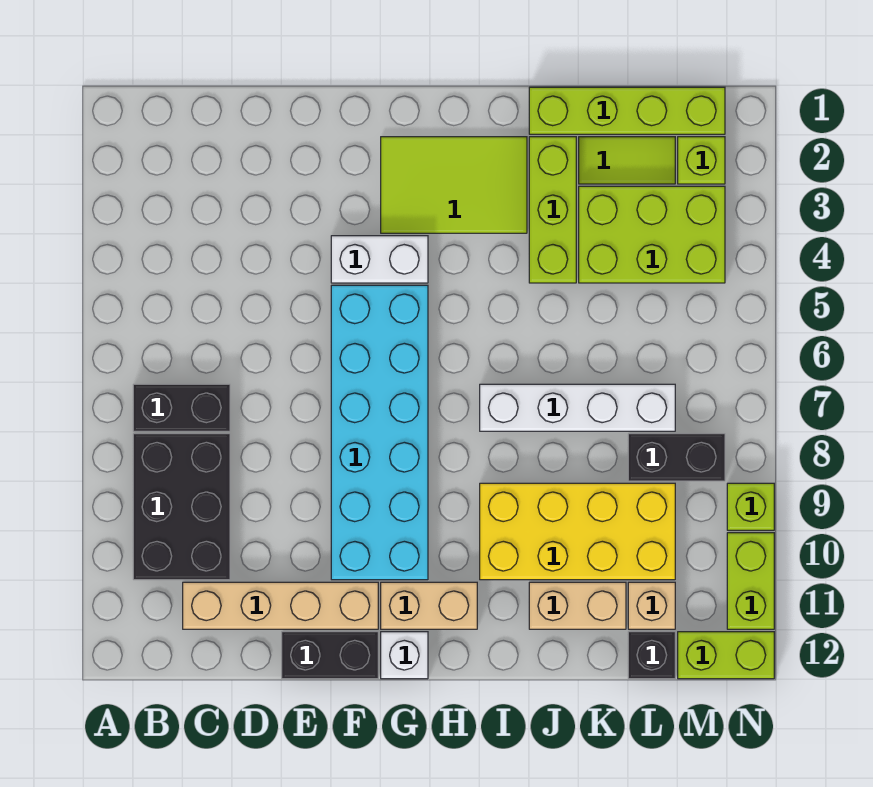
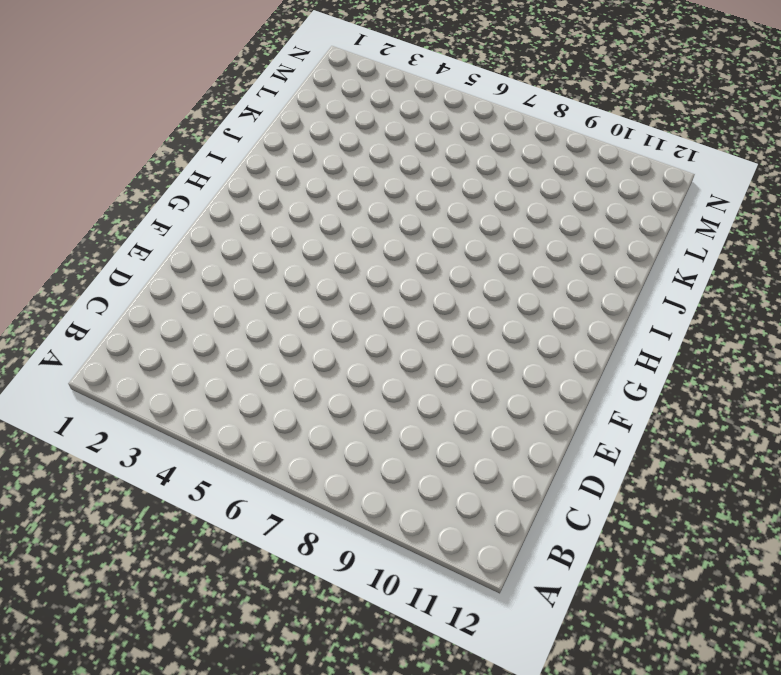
none -> black brick B7:C7 level 1
none -> black brick B8:C10 level 1
none -> tan brick C11:F11 level 1

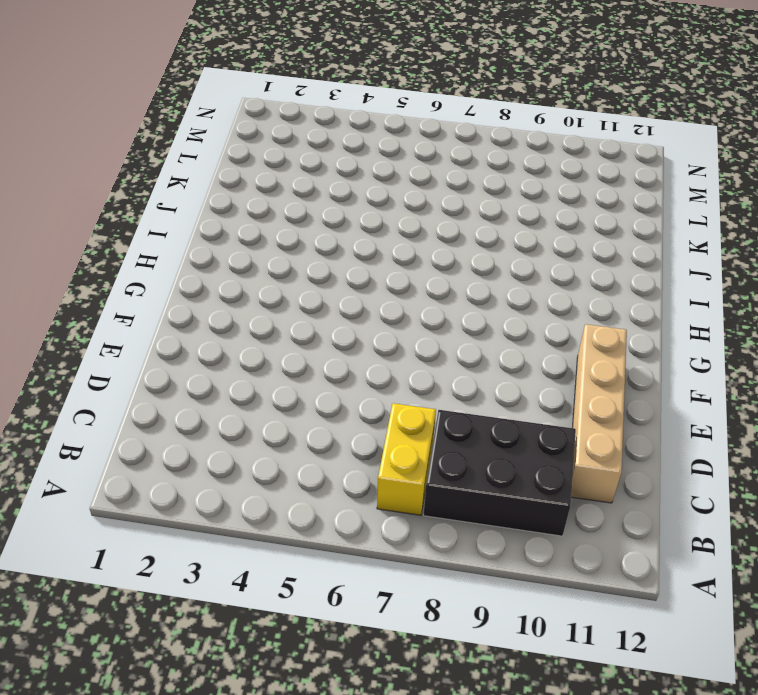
yellow brick B7:C7 level 1 -> black brick B7:C7 level 1
none -> black brick E12:F12 level 1
none -> white brick F4:G4 level 1
none -> cyan brick F5:G10 level 1

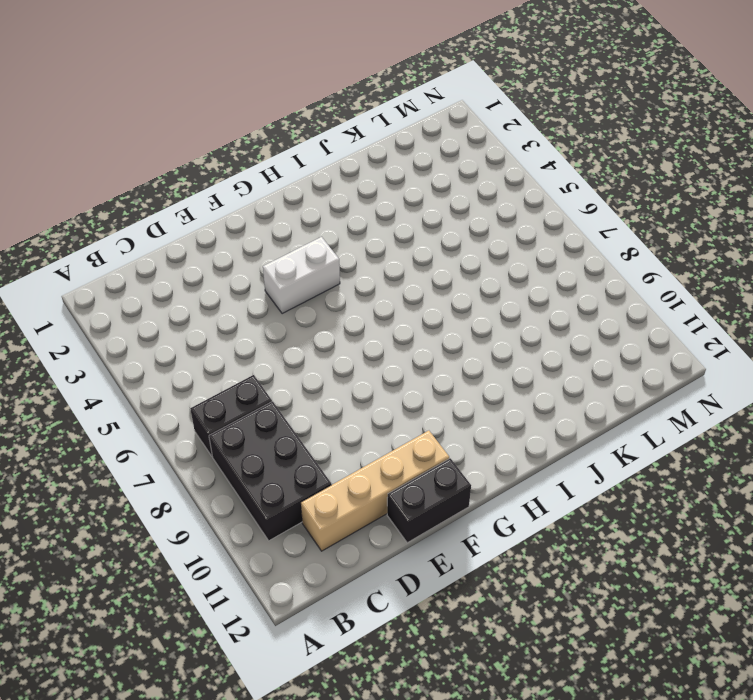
none -> cyan brick F5:G10 level 1
none -> lime tile G2:I3 level 1
none -> tan brick G11:H11 level 1

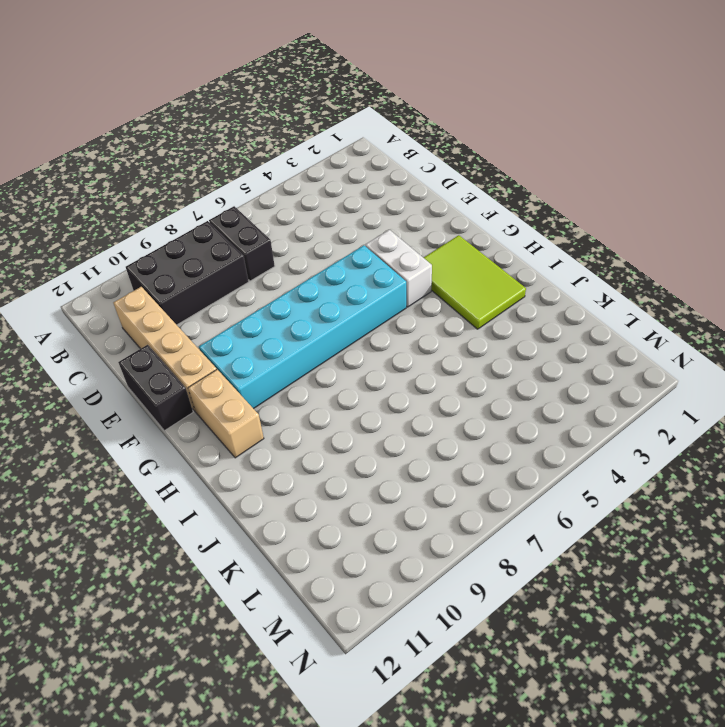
none -> white brick G12 level 1
none -> white brick I7:L7 level 1
none -> yellow brick I9:L10 level 1

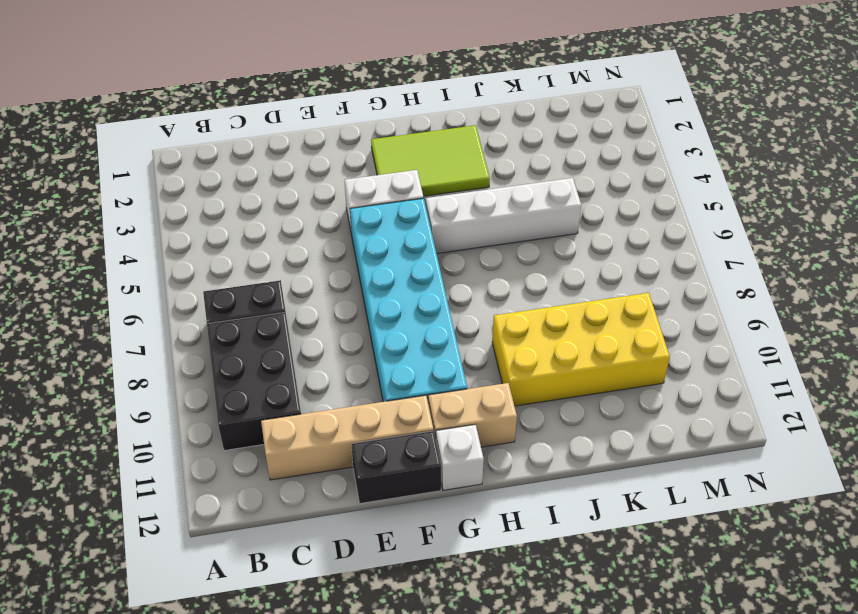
white brick H5:K5 level 1 -> white brick I7:L7 level 1
none -> lime brick J1:M1 level 1
none -> lime brick J2:J4 level 1
none -> tan brick J11:K11 level 1

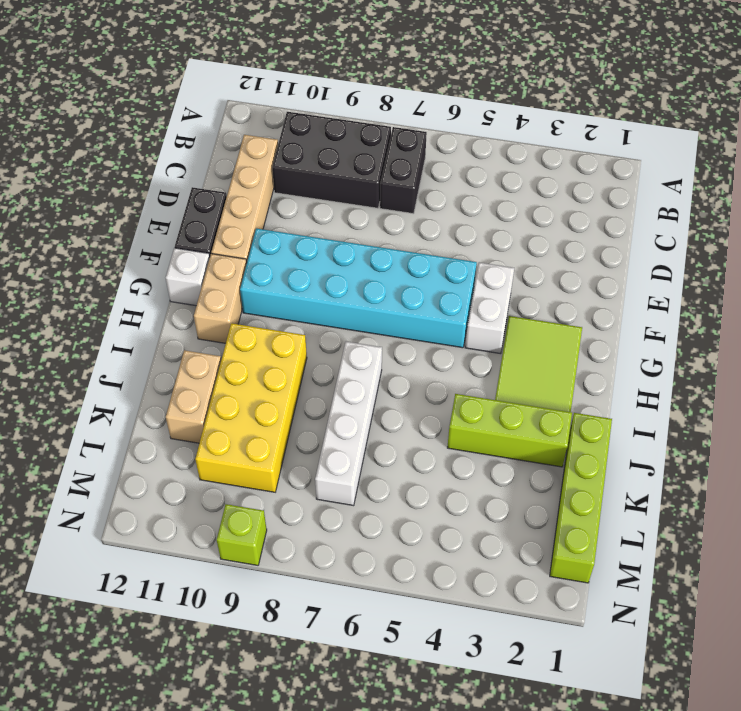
none -> lime tile K2:L2 level 1
none -> lime brick K3:M4 level 1
none -> black brick L8:M8 level 1

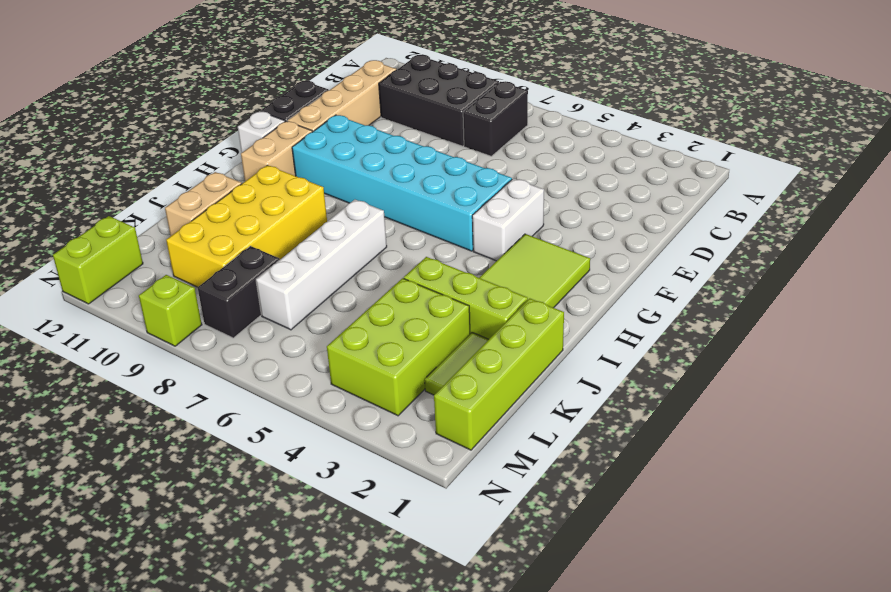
none -> tan brick L11 level 1
none -> black brick L12 level 1
none -> lime brick M2 level 1

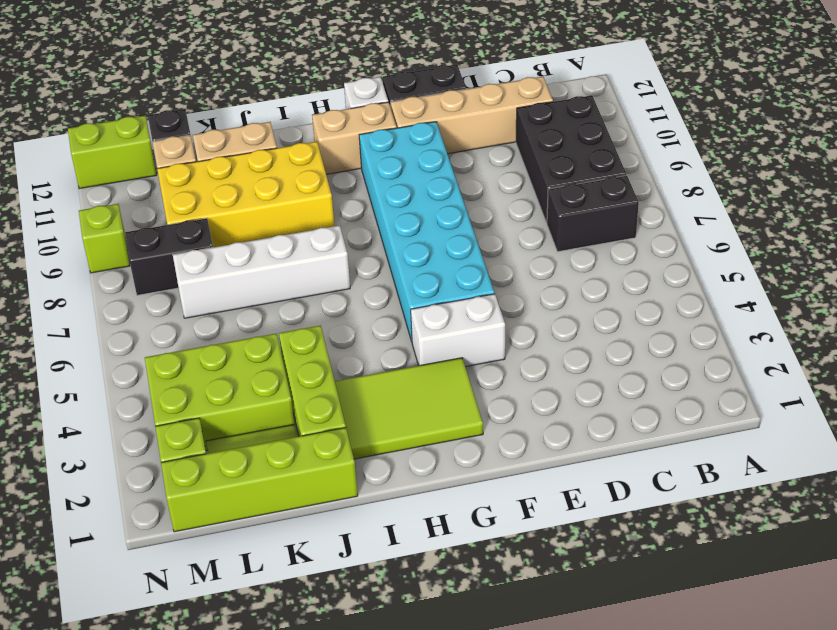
none -> lime brick N10:N11 level 1

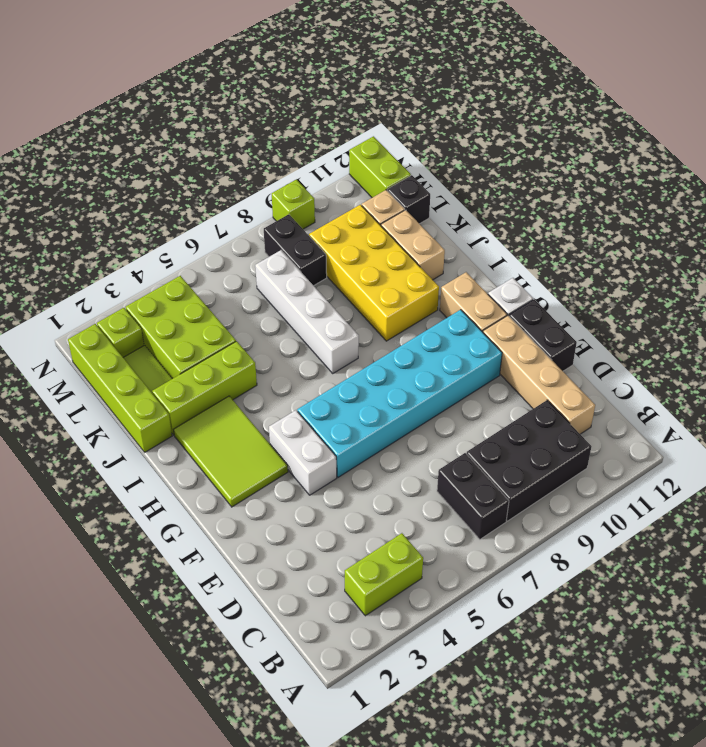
lime brick B3:B4 level 1 -> lime brick N10:N11 level 1

